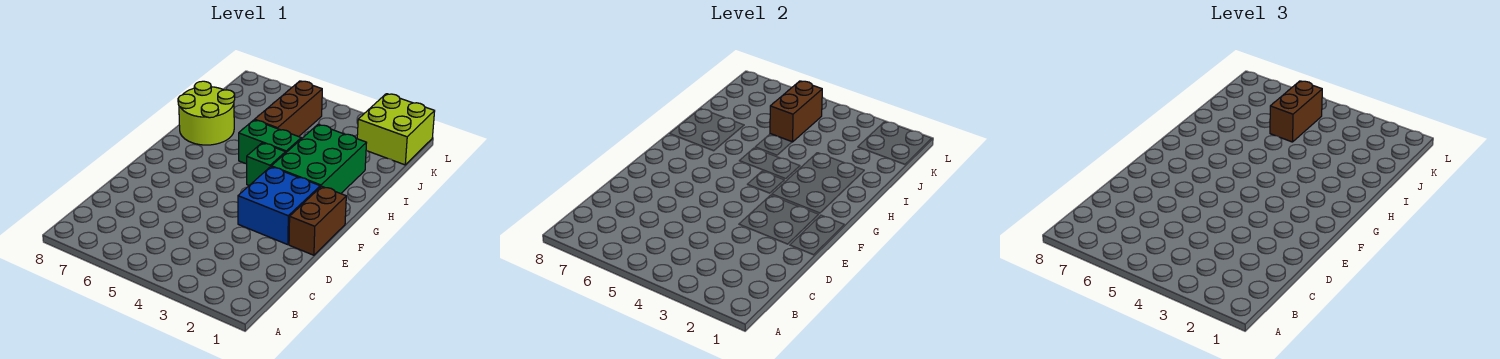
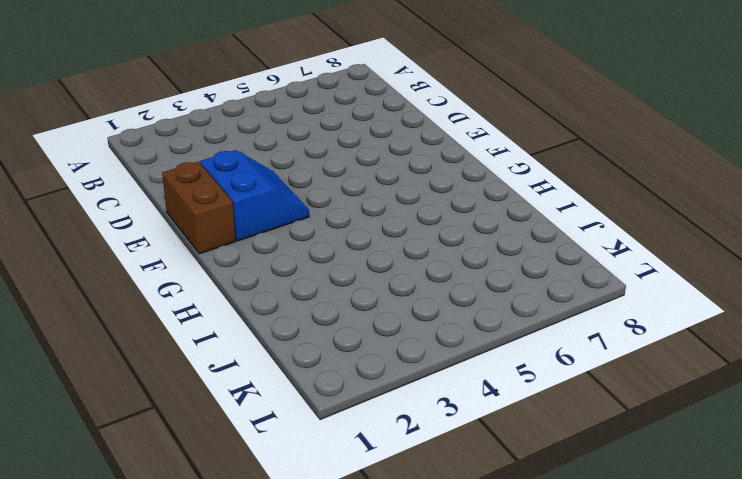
blue slope E2:F3 level 1 top 2 -> blue brick E2:F3 level 1
none -> green brick G2:I3 level 1
none -> green brick G4 level 1

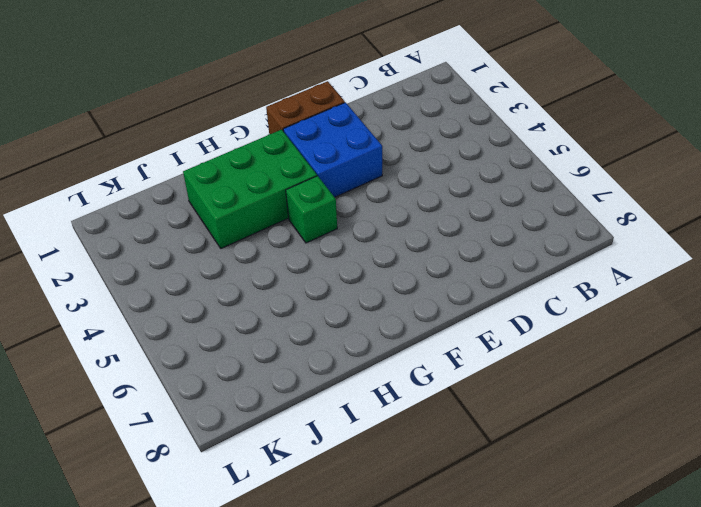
none -> green brick H4:H5 level 1
none -> lime round brick H7:I8 level 1

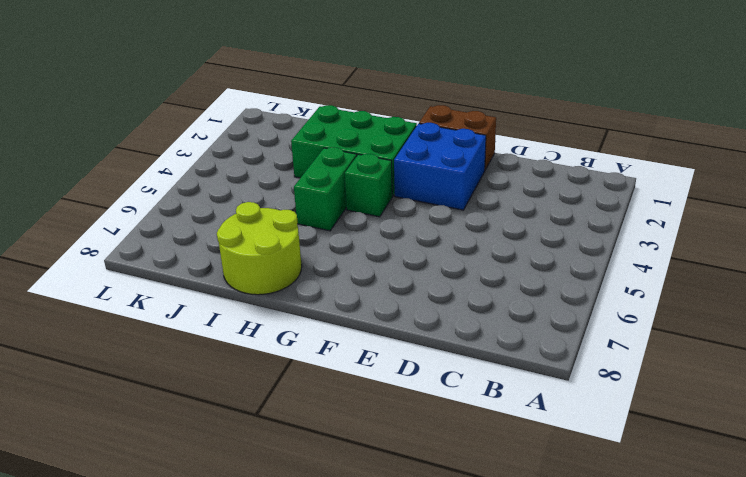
none -> brown brick I5:K5 level 1
none -> lime brick K1:L2 level 1

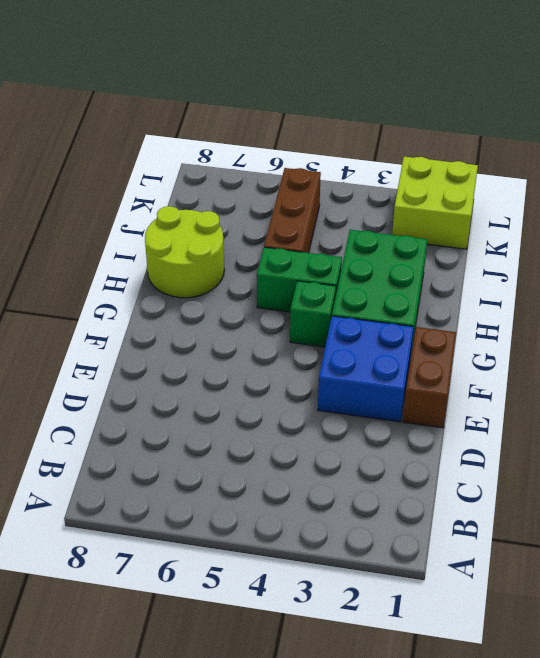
none -> brown brick J5:K5 level 2
none -> brown brick J5:K5 level 3

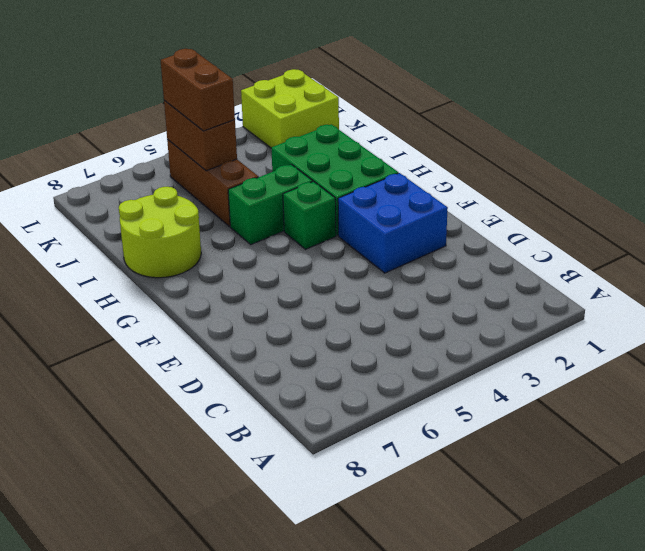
none -> brown brick E1:F1 level 1

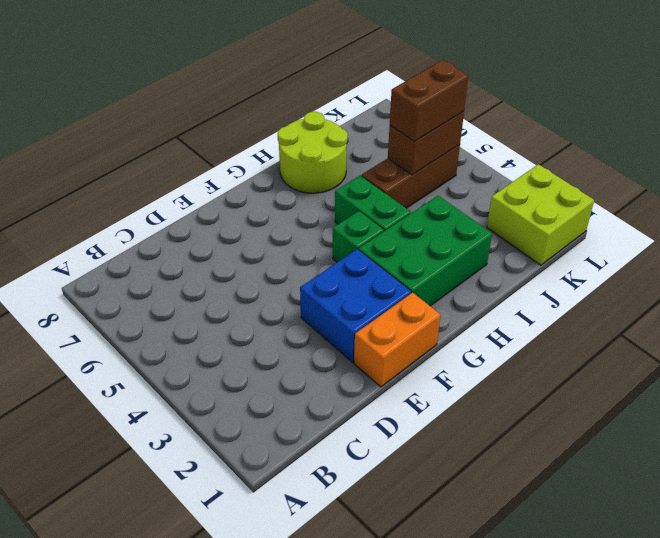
orange brick E1:F1 level 1 -> brown brick E1:F1 level 1

